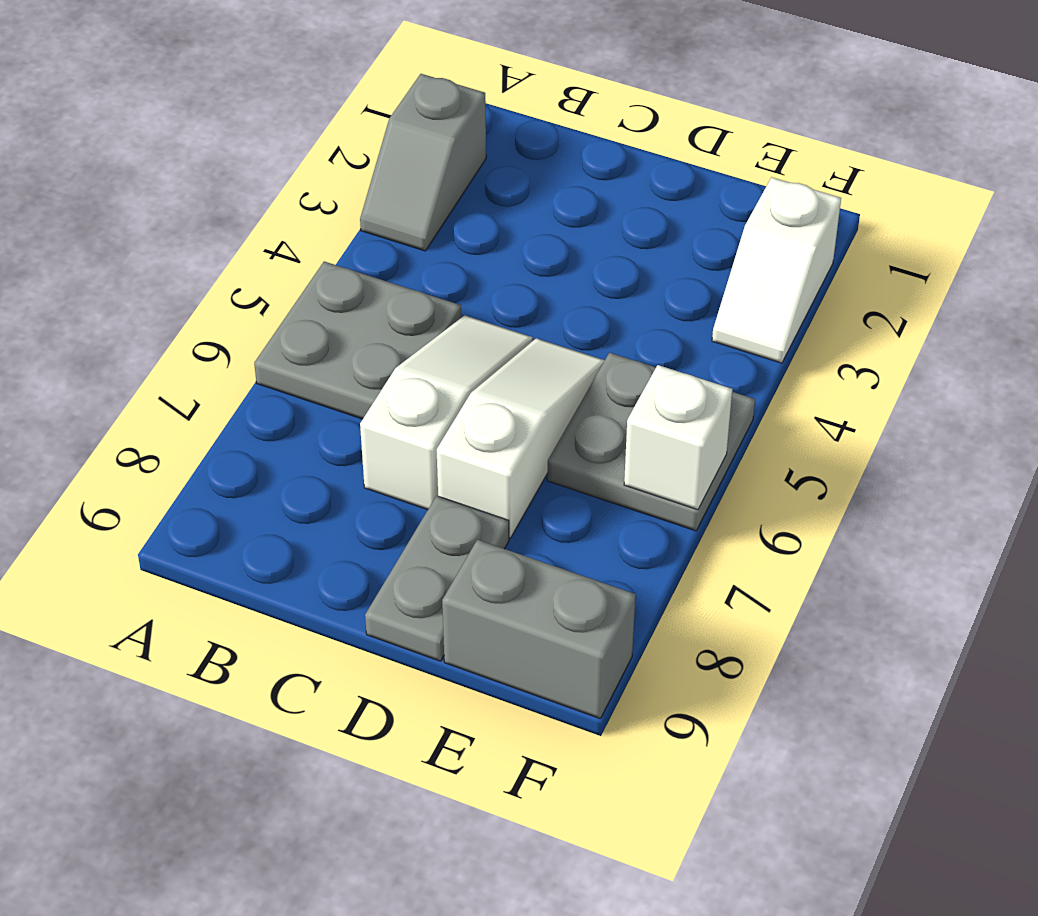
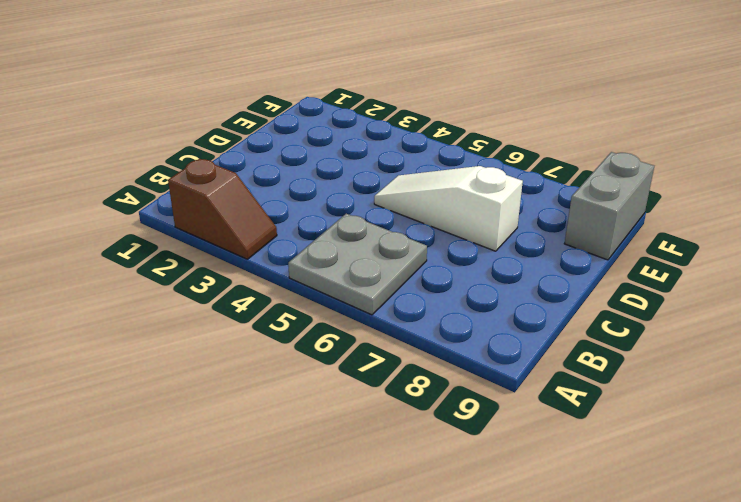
brown slope A2:A3 level 1 top 2 -> grey slope A2:A3 level 1 top 2
none -> white slope C5:C7 level 1 top 7
none -> grey plate D8:D9 level 1

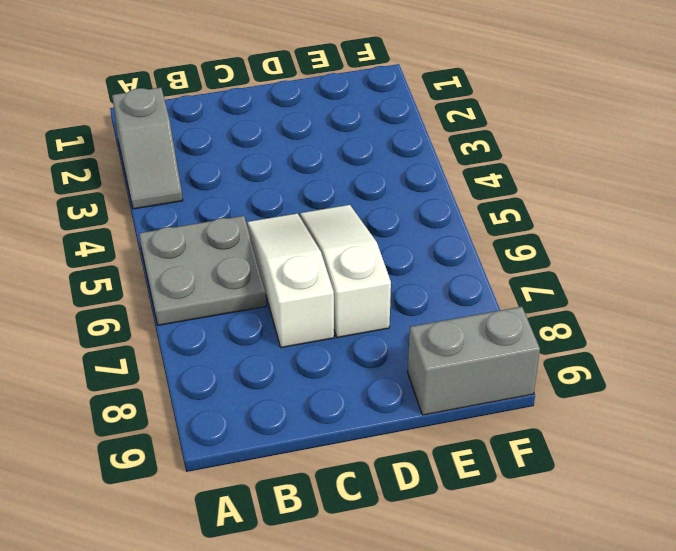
none -> grey plate D8:D9 level 1
none -> grey plate E5:F6 level 1

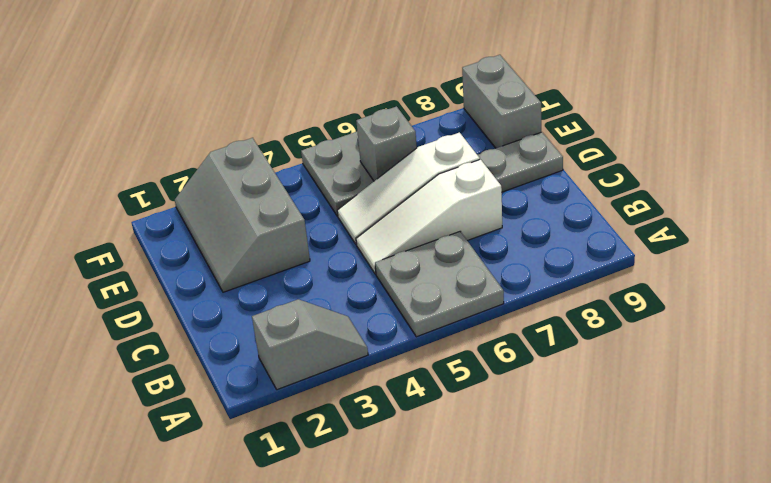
grey slope D2:F3 level 1 top 3 -> white slope F2:F3 level 1 top 2
grey brick E6 level 2 -> none
none -> white brick F6 level 2

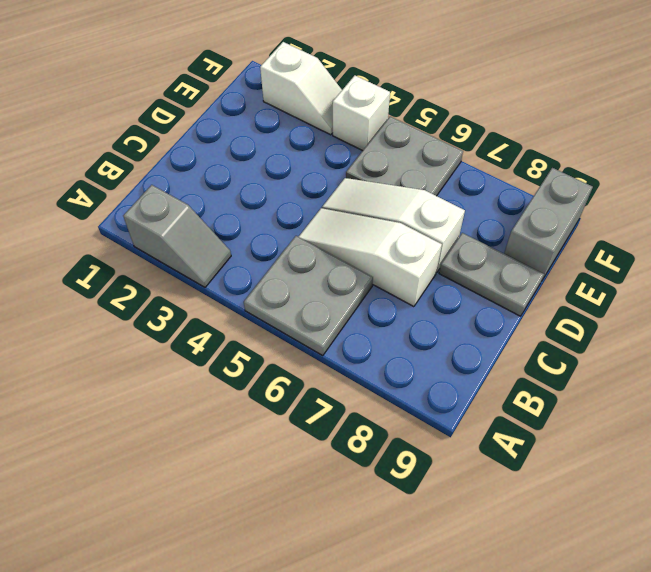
white brick F4 level 1 -> white brick F6 level 2

